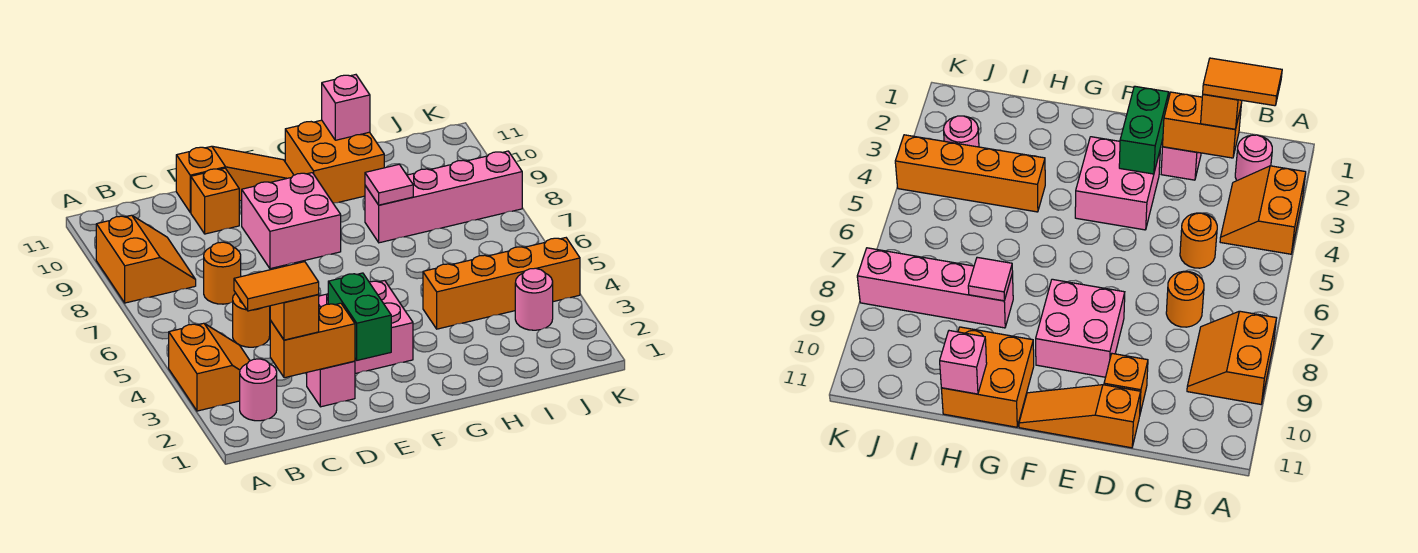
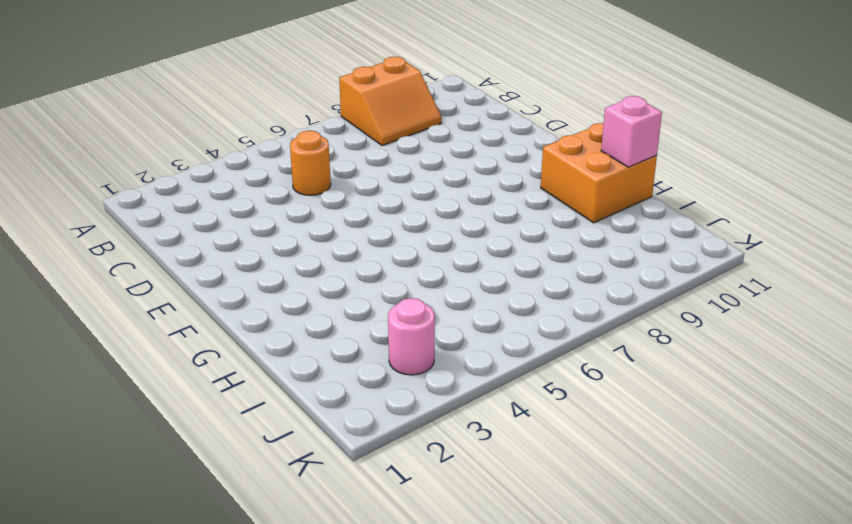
none -> orange slope A3:B4 level 1 top A
none -> pink round brick B2 level 1
none -> orange round brick C7 level 1

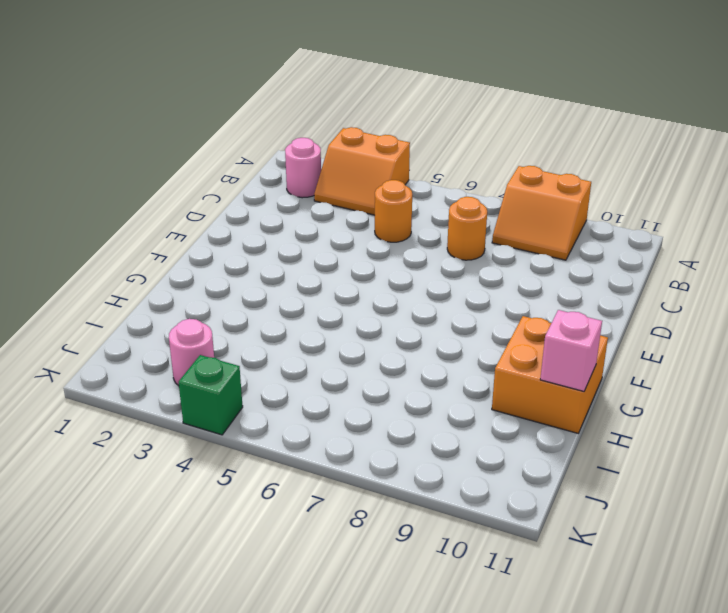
green brick K4 level 1 -> orange brick H4:K4 level 1
none -> pink brick D2 level 1
none -> orange brick D10 level 1
none -> orange slope D11:F11 level 1 top D

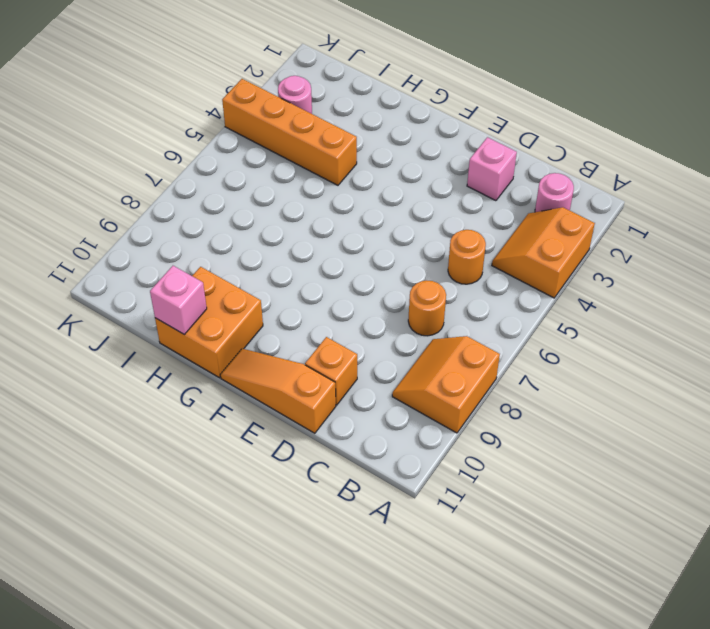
none -> pink brick E3:F4 level 1
none -> pink brick E8:F9 level 1
none -> pink brick H8:K8 level 1

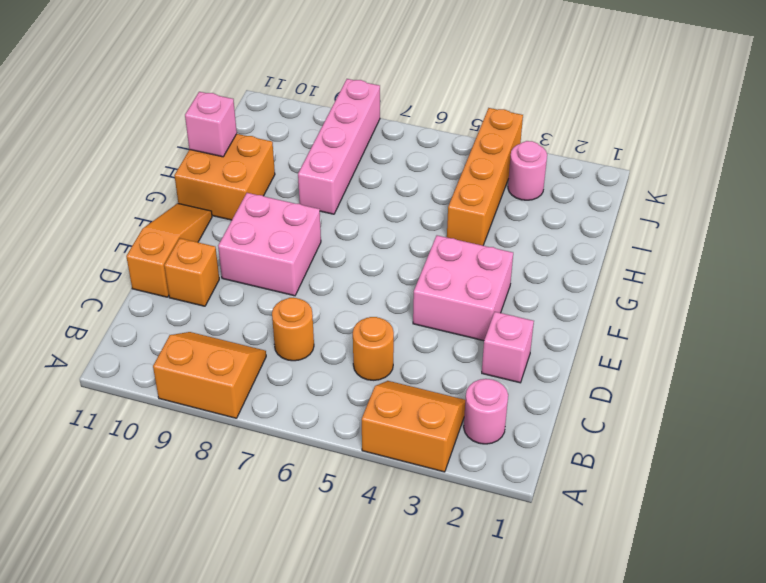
none -> orange brick C2:D2 level 2
none -> green brick E2:E3 level 2
none -> pink tile H8 level 2

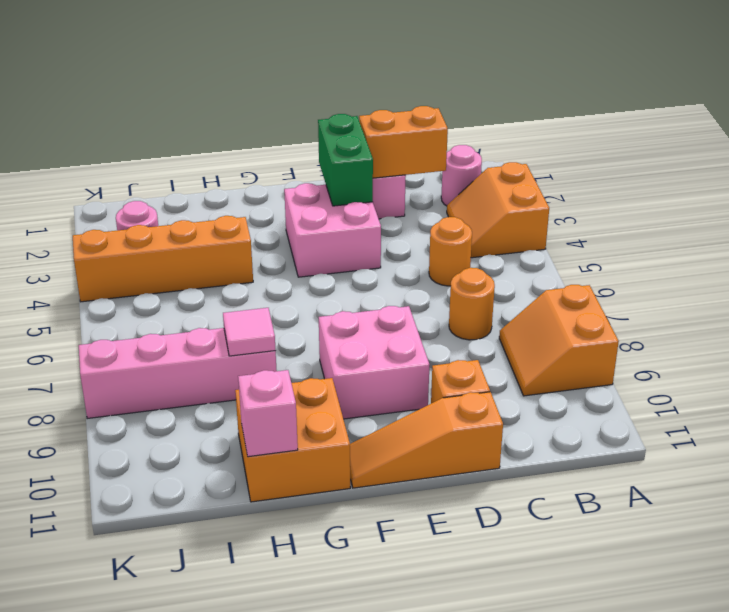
none -> orange brick C2 level 3
none -> orange tile B2:C2 level 4

